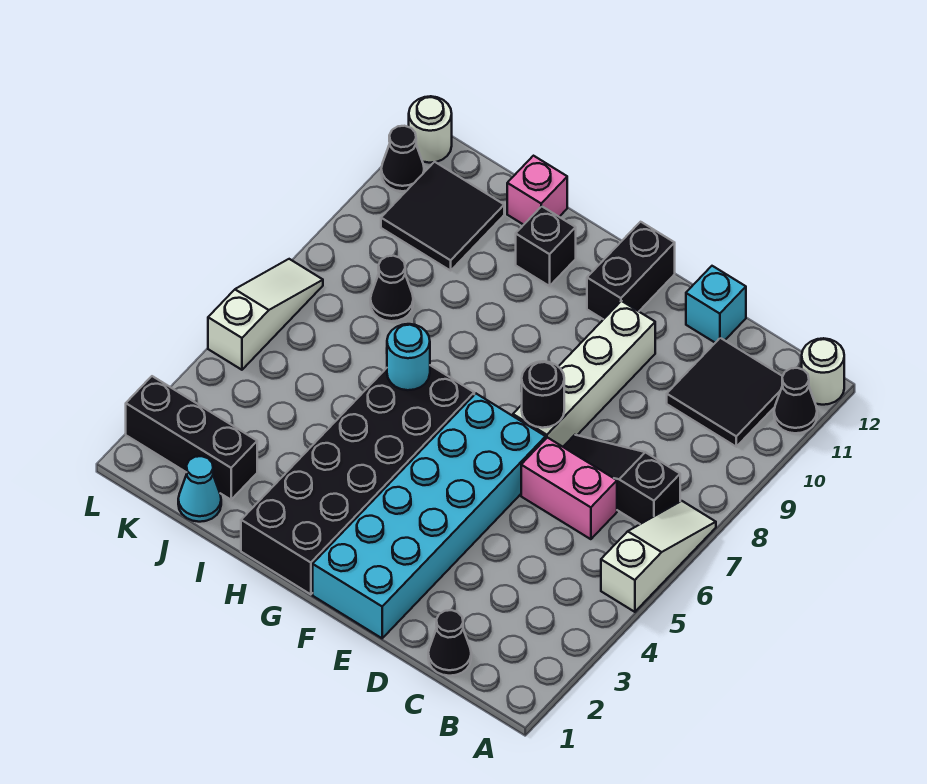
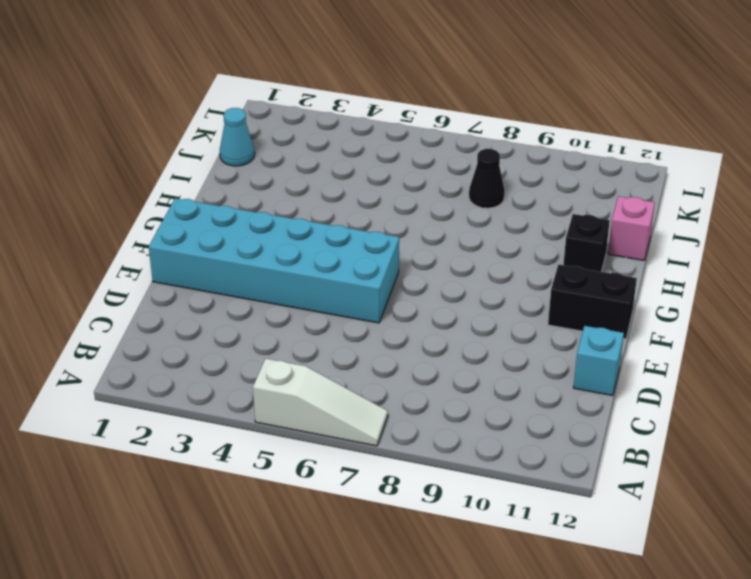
none -> black cone A11 level 1
none -> white round brick A12 level 1
none -> black slope B7:D7 level 1 top B

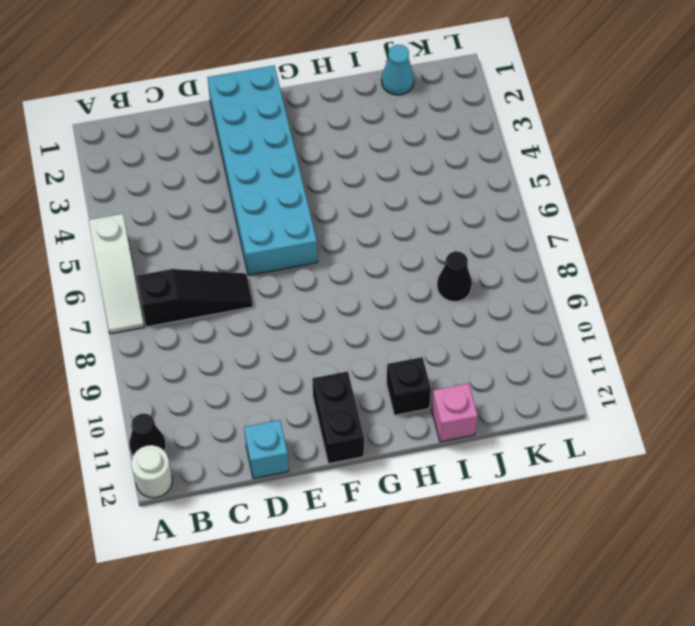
none -> black tile B10:C11 level 1
none -> black cone C1 level 1
none -> pink brick C6:D6 level 1

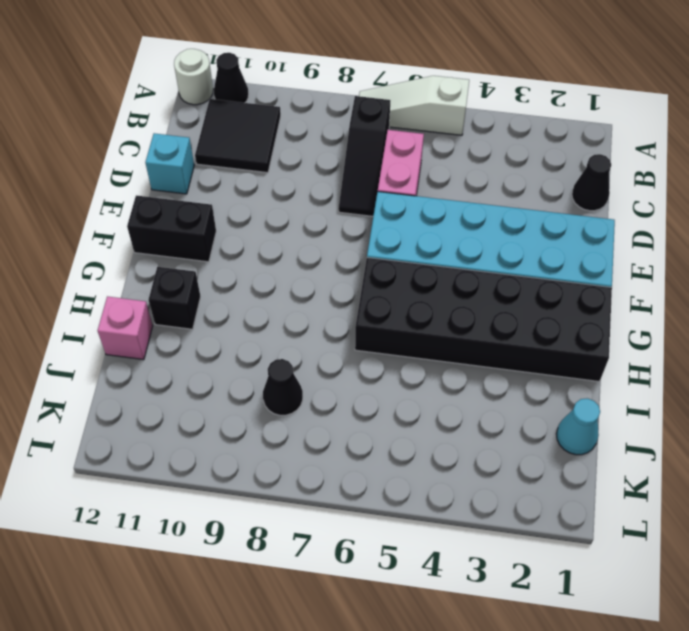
none -> white brick E7:E10 level 1
none -> black brick J2:L2 level 1
none -> black tile J10:K11 level 1

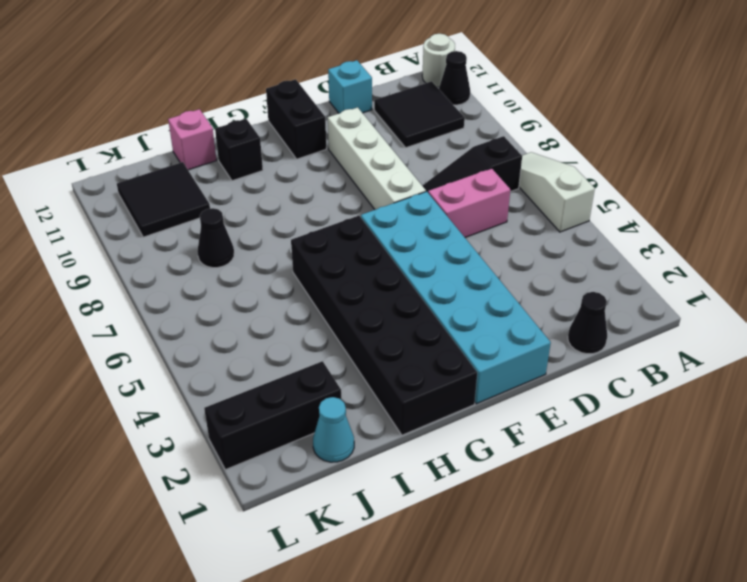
none -> white slope L5:L7 level 1 top 5
none -> black cone L11 level 1
none -> white round brick L12 level 1

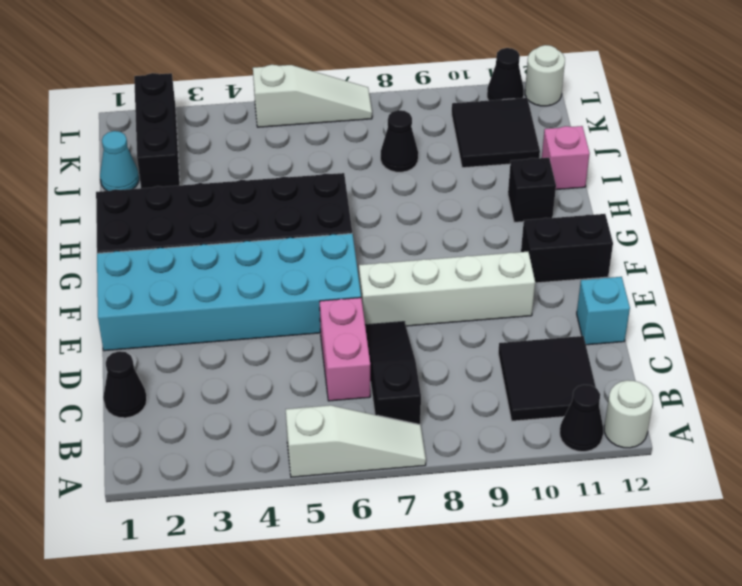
none -> black round brick E7 level 2
none -> cyan round brick H6 level 2

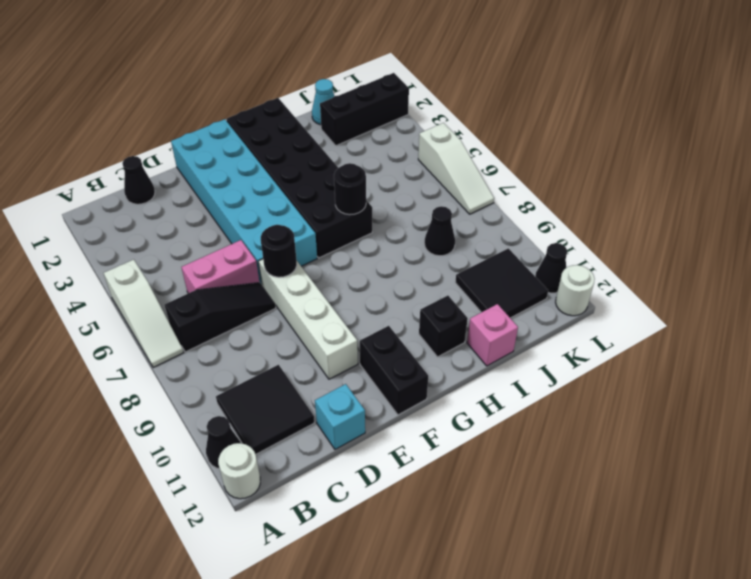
black round brick H6 level 2 -> cyan round brick H6 level 2

